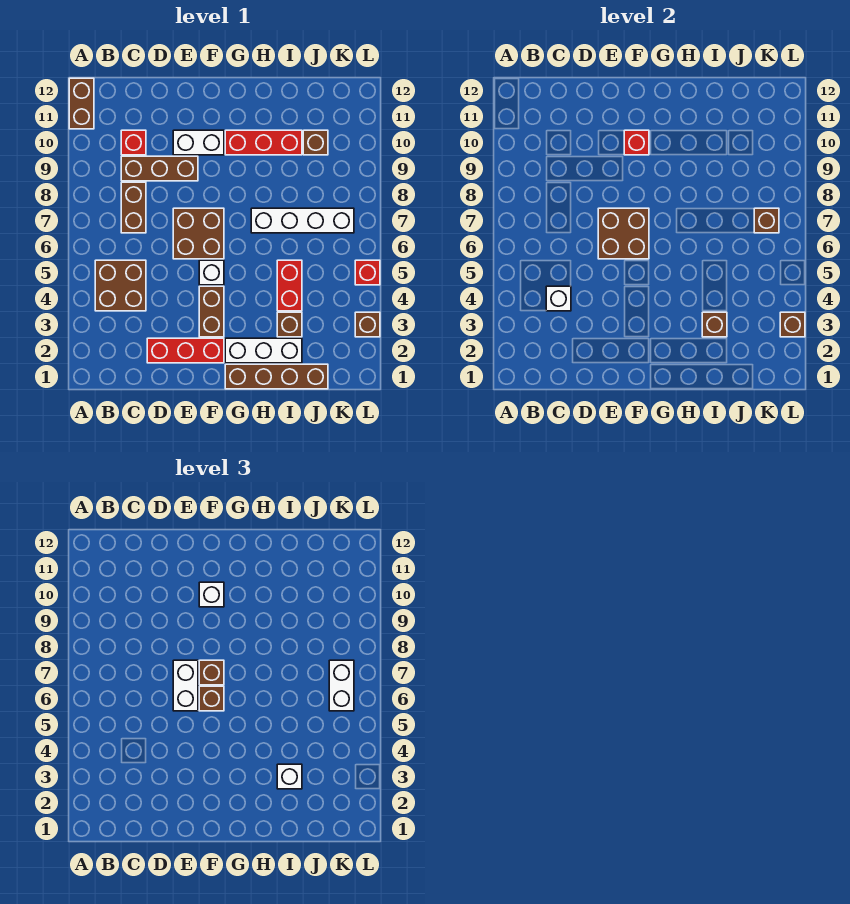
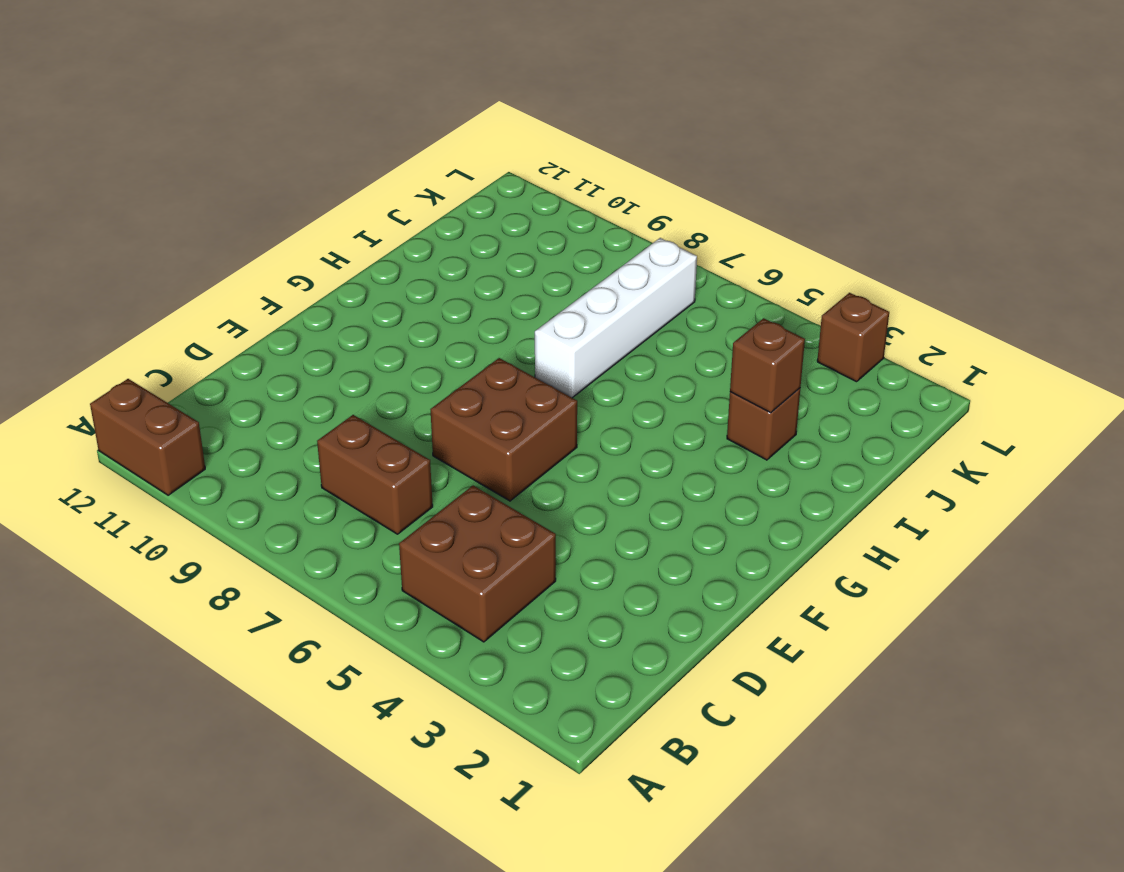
none -> brown brick C9:E9 level 1
none -> red brick C10 level 1
none -> red brick D2:F2 level 1
none -> white brick E10:F10 level 1

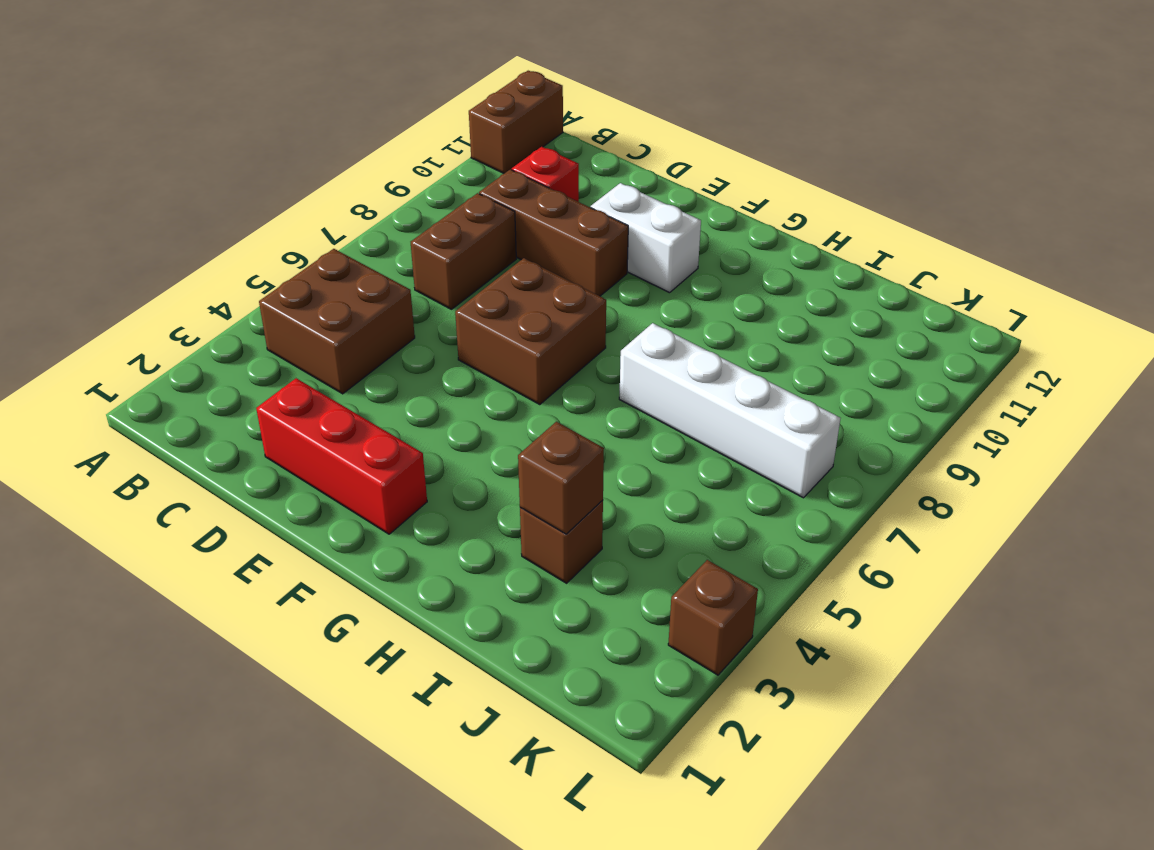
none -> brown brick F3:F4 level 1
none -> white brick F5 level 1
none -> brown brick G1:J1 level 1
none -> white brick G2:I2 level 1

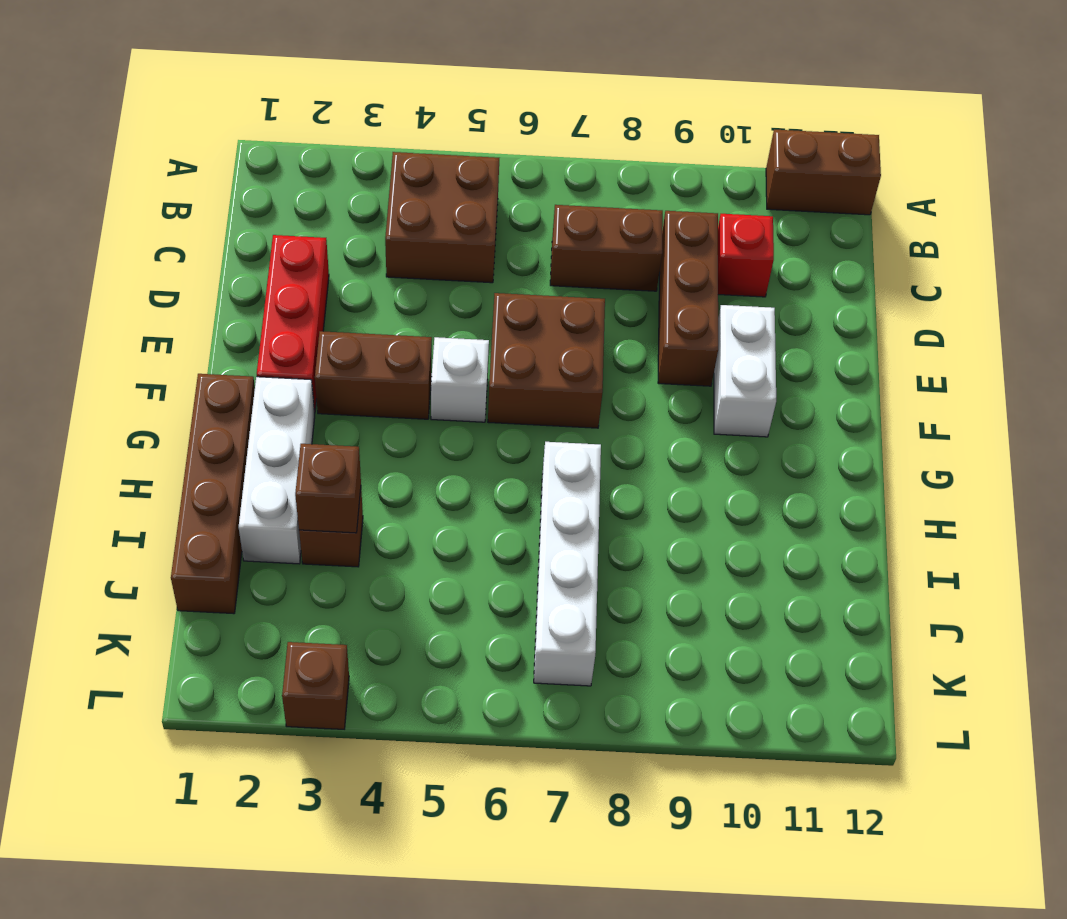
none -> red brick G10:I10 level 1
none -> red brick I4:I5 level 1
none -> brown brick J10 level 1
none -> red brick L5 level 1

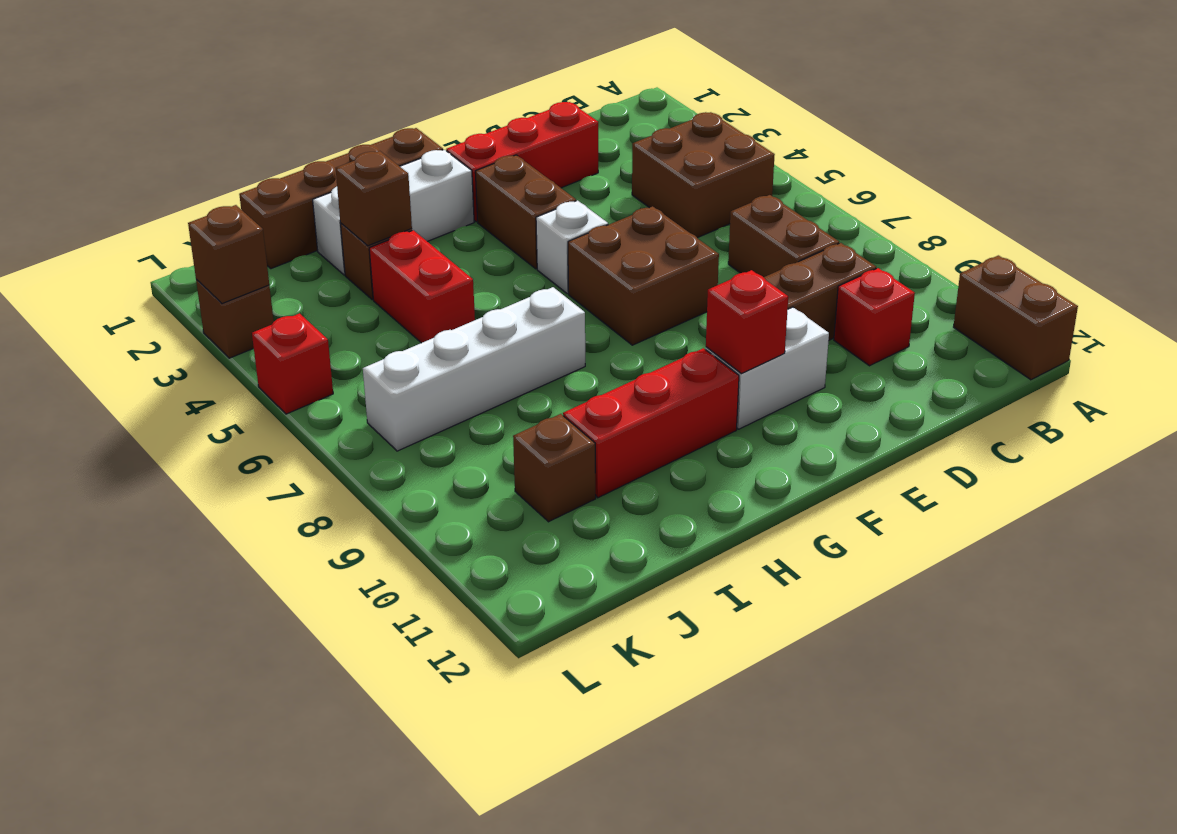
none -> white brick C4 level 2
none -> brown brick E6:F7 level 2
none -> brown brick K7 level 2
none -> white brick E6:E7 level 3

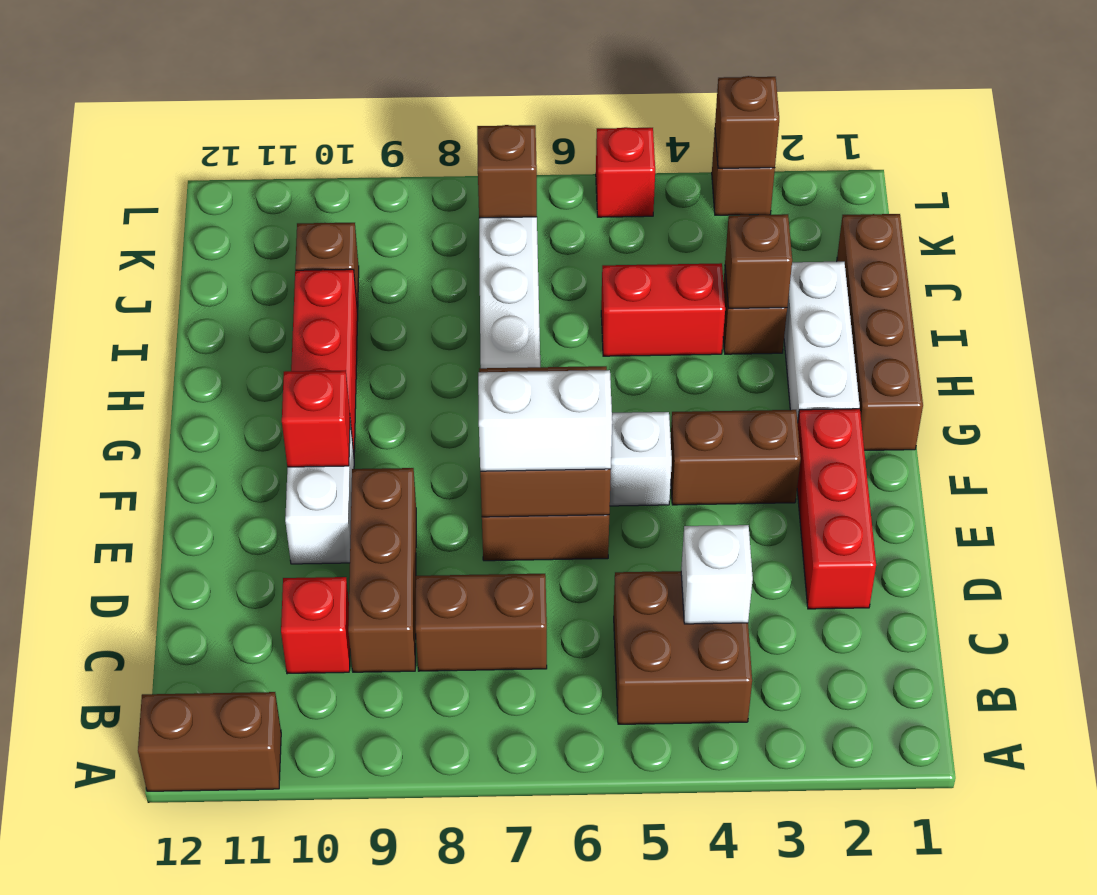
none -> brown brick F6 level 3
none -> brown brick F7 level 3
none -> white brick F10 level 3
none -> white brick I3 level 3

